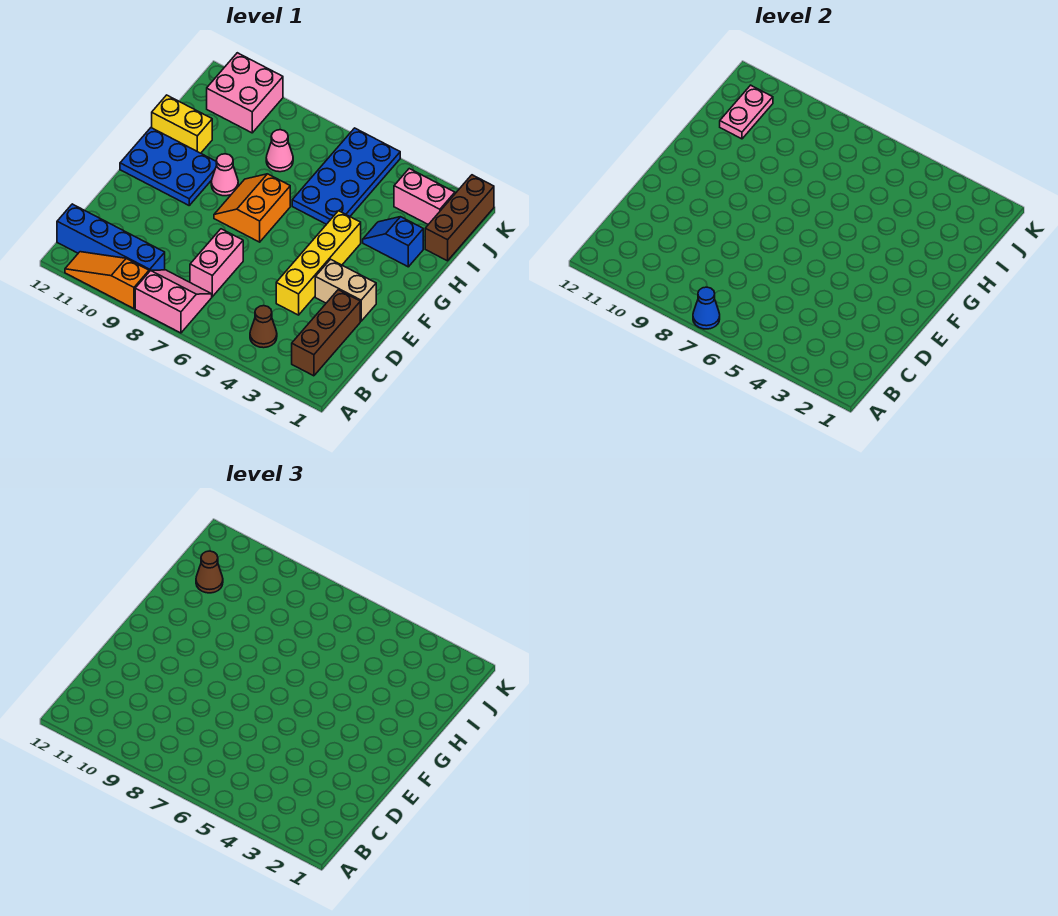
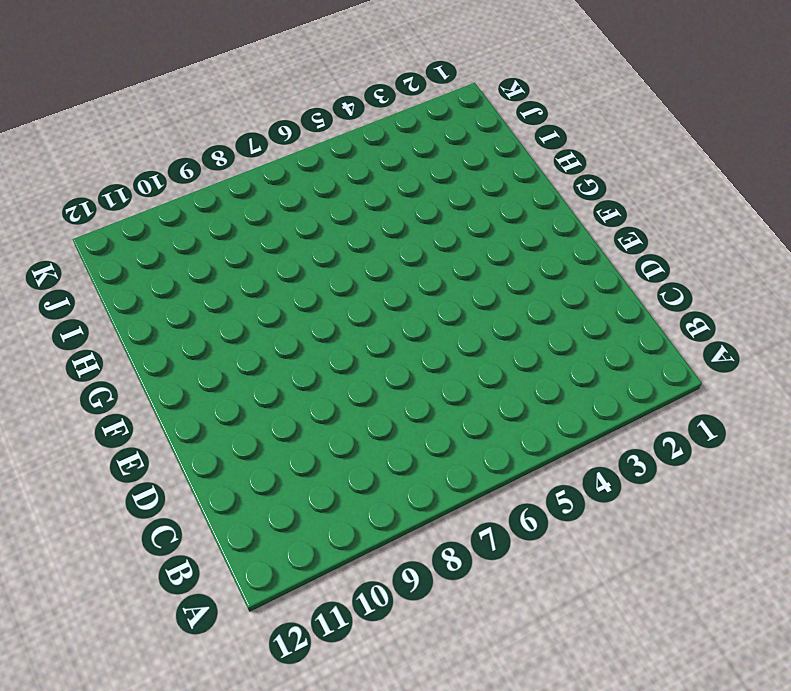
none -> pink slope A7:B8 level 1 top A
none -> orange slope A9:A11 level 1 top 9
none -> brown brick B2:D2 level 1

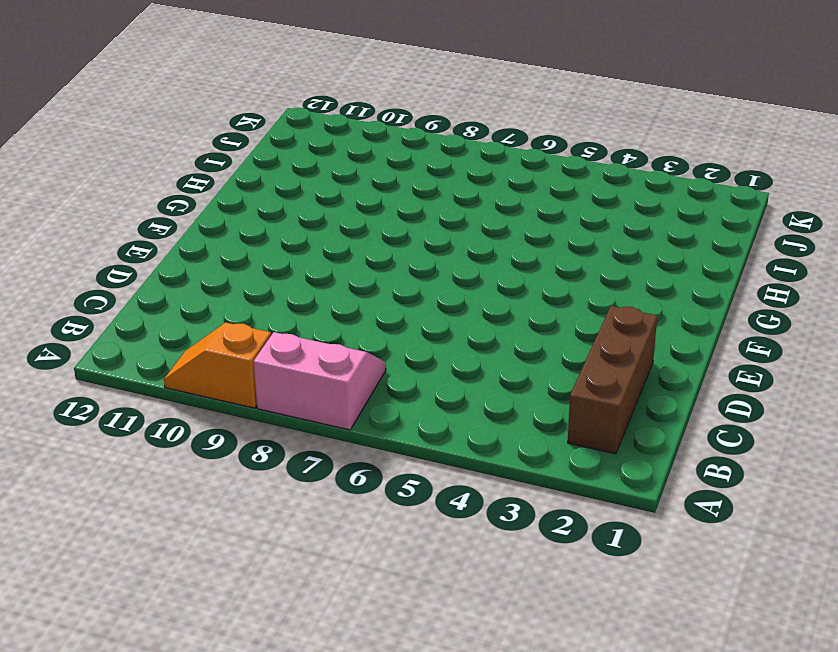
orange slope A9:A10 level 1 top 9 -> orange slope A9:A11 level 1 top 9
none -> brown cone B4 level 1
none -> blue brick B9:B12 level 1
none -> pink brick C7:D7 level 1

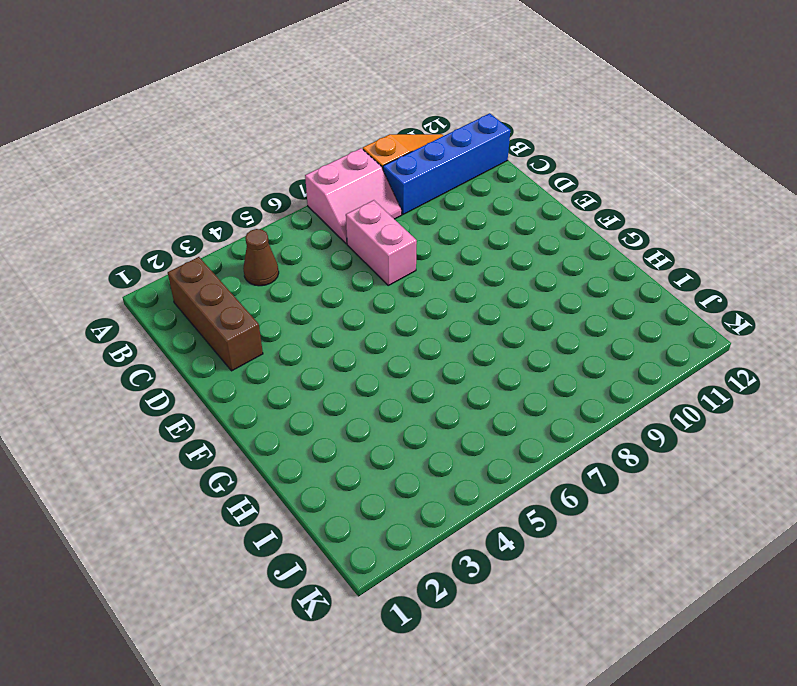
none -> yellow brick D4:G4 level 1
none -> tan brick E2:E3 level 1
none -> orange slope F7:G8 level 1 top 7

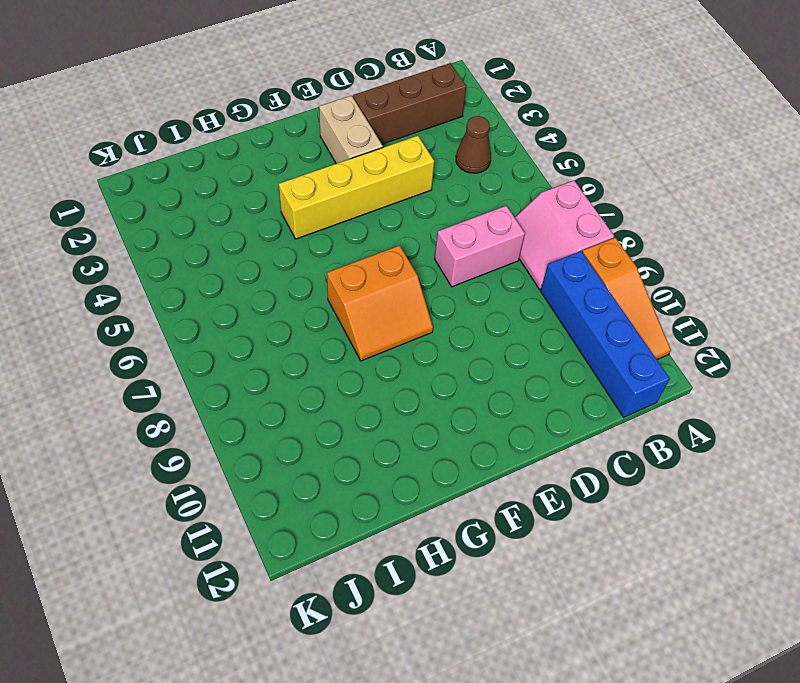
none -> blue plate F10:G12 level 1
none -> pink cone G9 level 1
none -> blue slope H2:H3 level 1 top 2

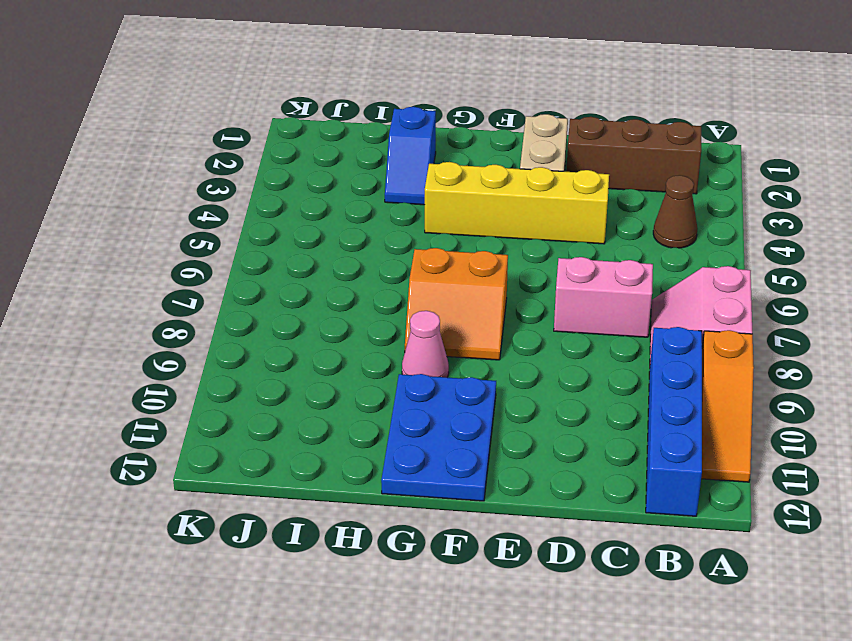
none -> blue plate H5:K6 level 1
none -> yellow brick H11:H12 level 1
none -> brown brick I1:K1 level 1

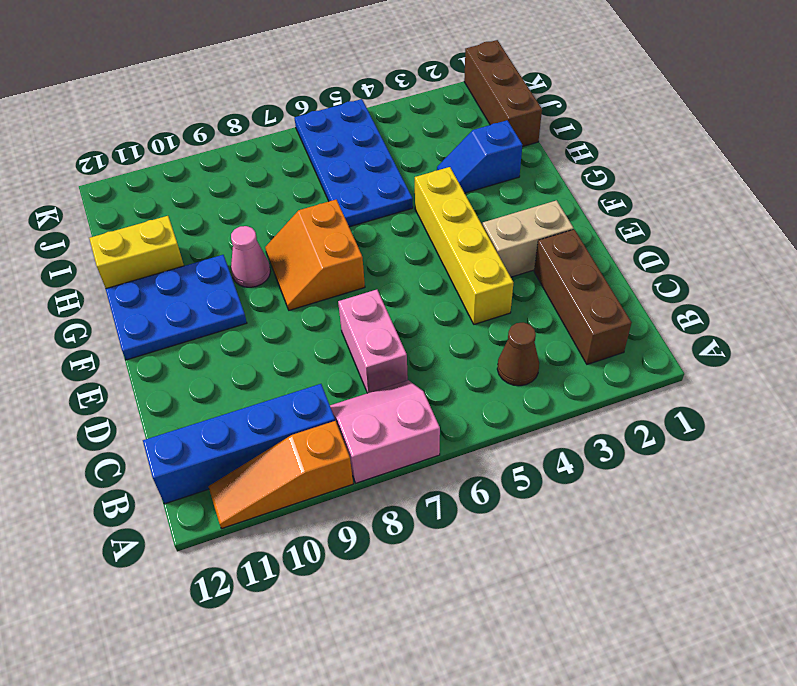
none -> pink cone I8 level 1
none -> pink brick J2:J3 level 1
none -> pink brick J10:K11 level 1

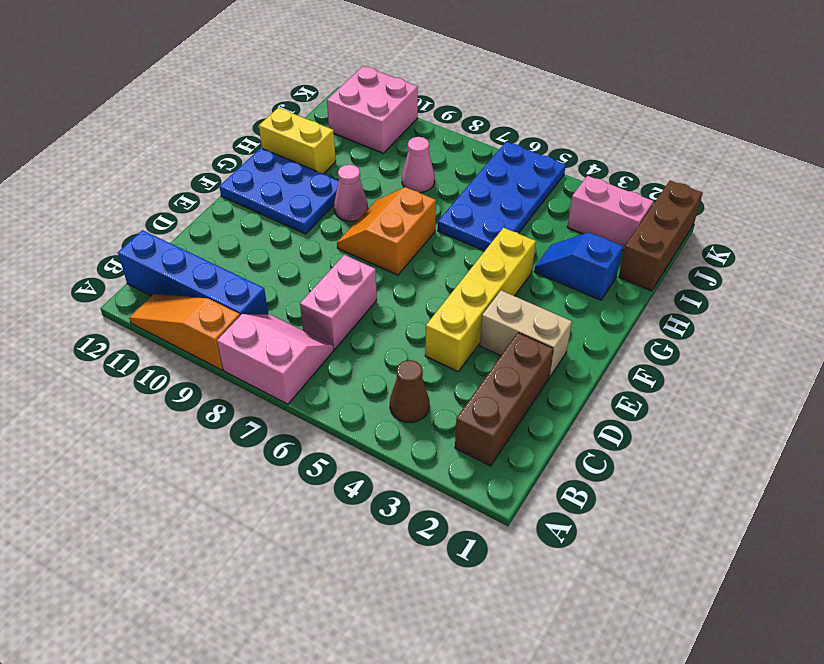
none -> blue cone A7 level 2
none -> pink plate I11:J11 level 2
none -> brown cone I11 level 3

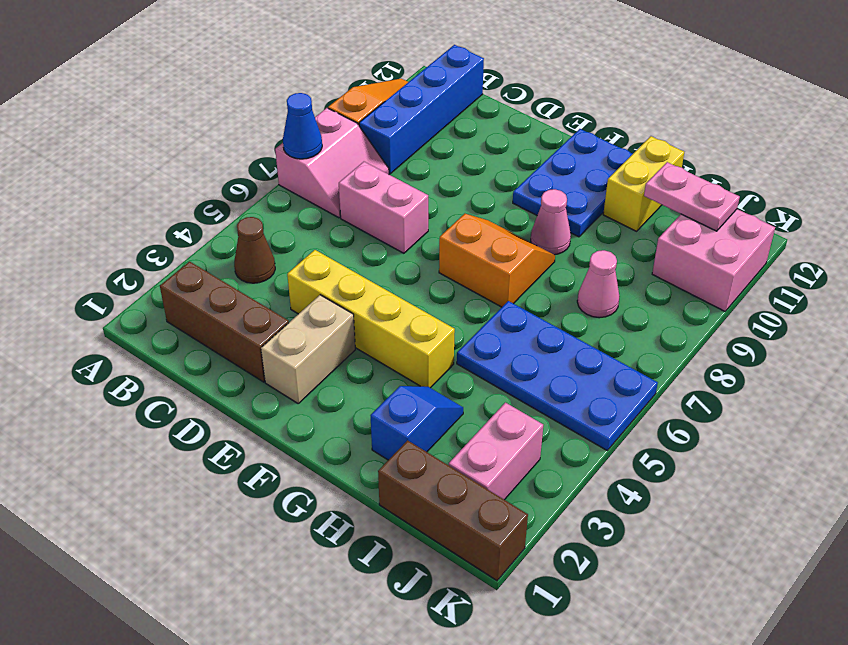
none -> brown cone I11 level 3

